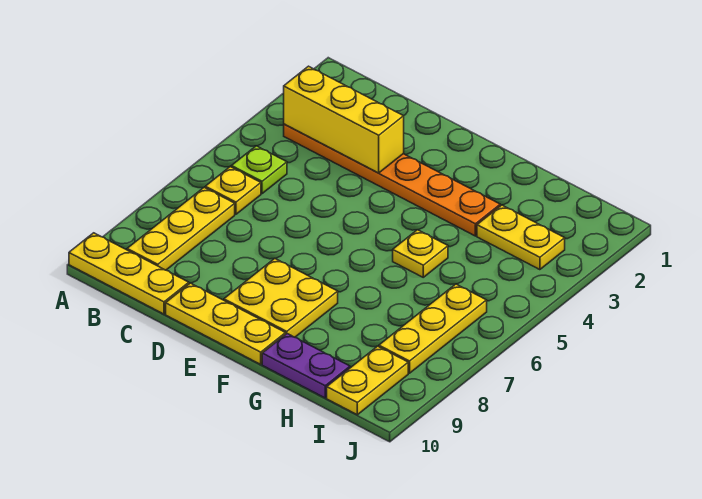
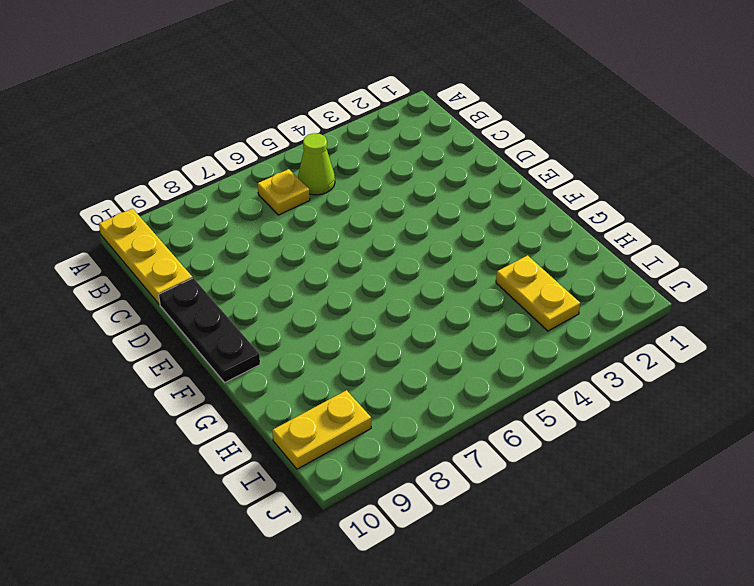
lime cone B5 level 1 -> lime plate B5 level 1
black plate D10:F10 level 1 -> yellow plate D10:F10 level 1
none -> orange plate B3:G3 level 1
none -> yellow plate B7:B9 level 1
none -> yellow plate E8:F9 level 1

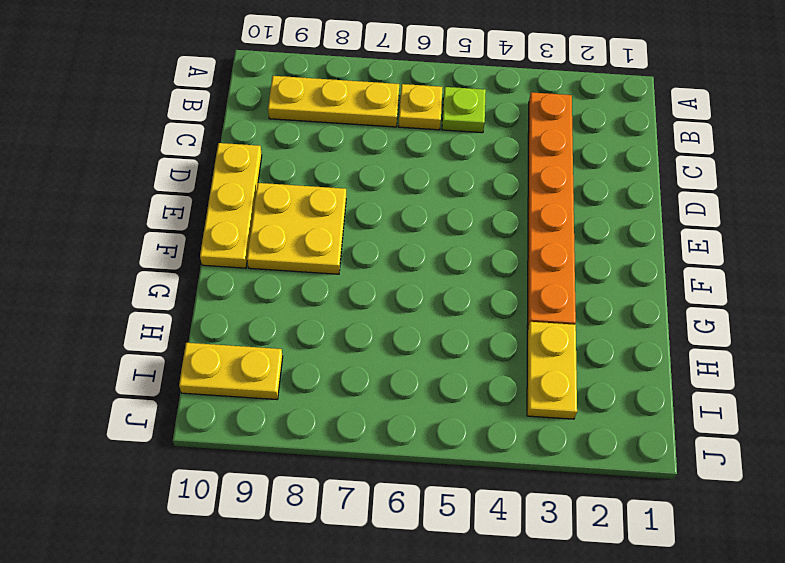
none -> yellow plate A10:C10 level 1
none -> yellow plate G5 level 1
none -> purple plate G10:H10 level 1

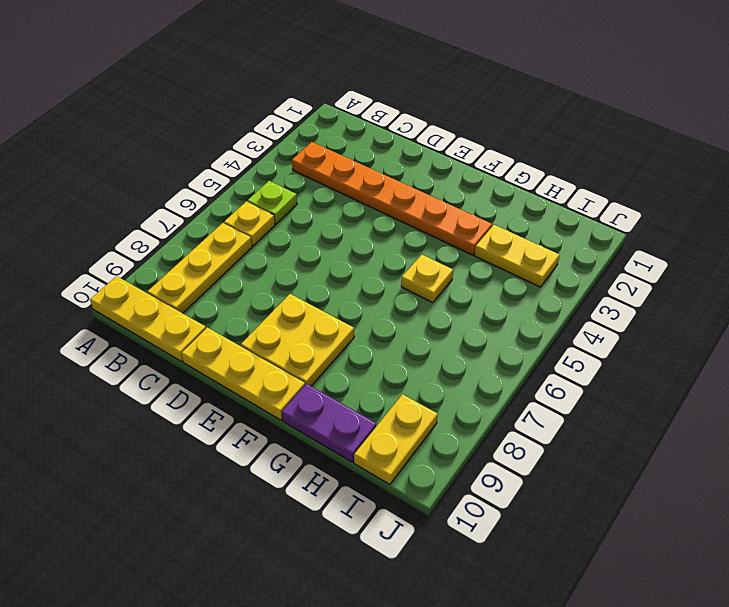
none -> yellow plate I6:I8 level 1
none -> yellow brick B3:D3 level 2

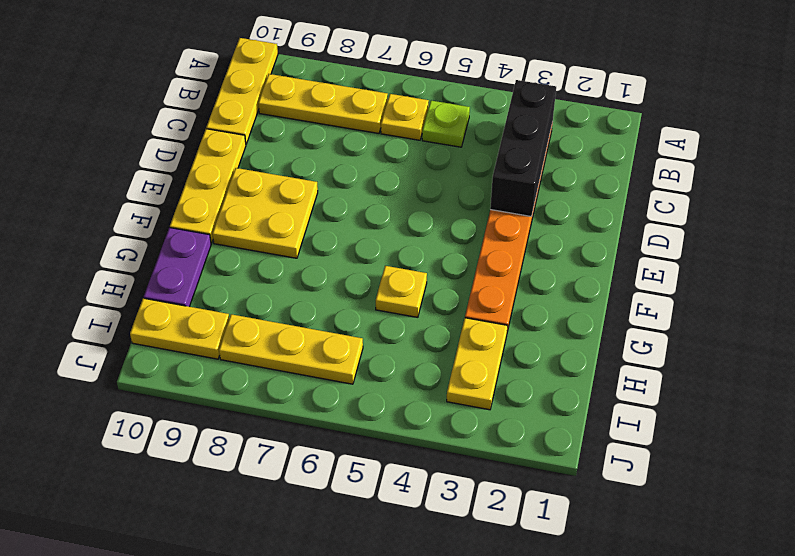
black brick B3:D3 level 2 -> yellow brick B3:D3 level 2

